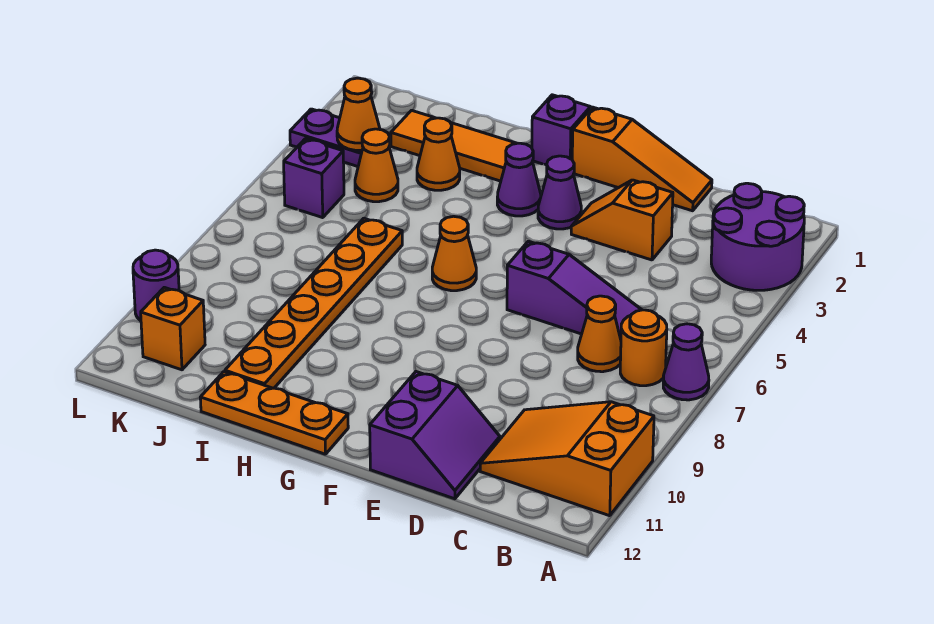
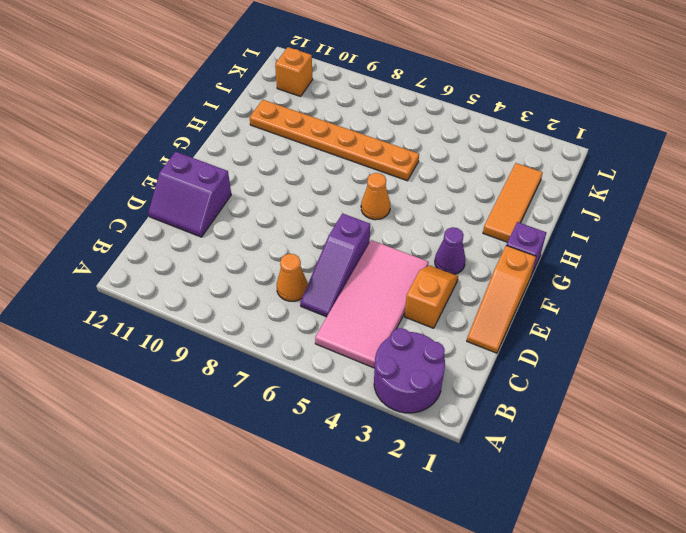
pink tile B4:E5 level 1 -> none
none -> purple cone A7 level 1
none -> orange slope A10:C11 level 1 top A
none -> orange round brick B7 level 1

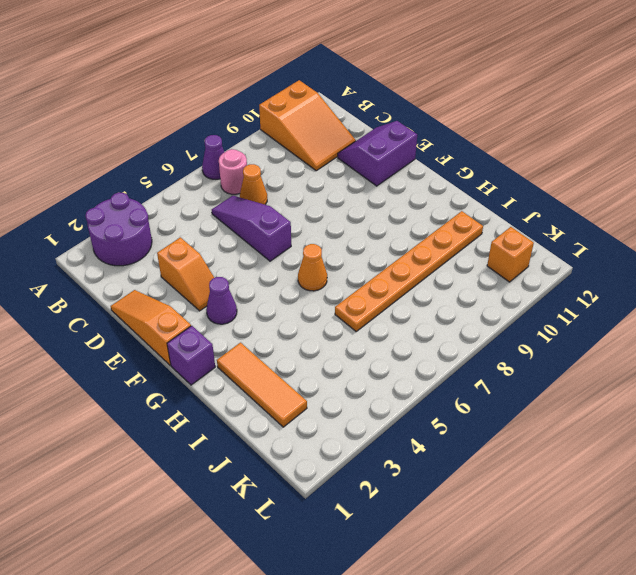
pink round brick B7 level 1 -> orange round brick B7 level 1
none -> purple cone G3 level 1
none -> orange plate G12:I12 level 1
none -> orange cone I3 level 1

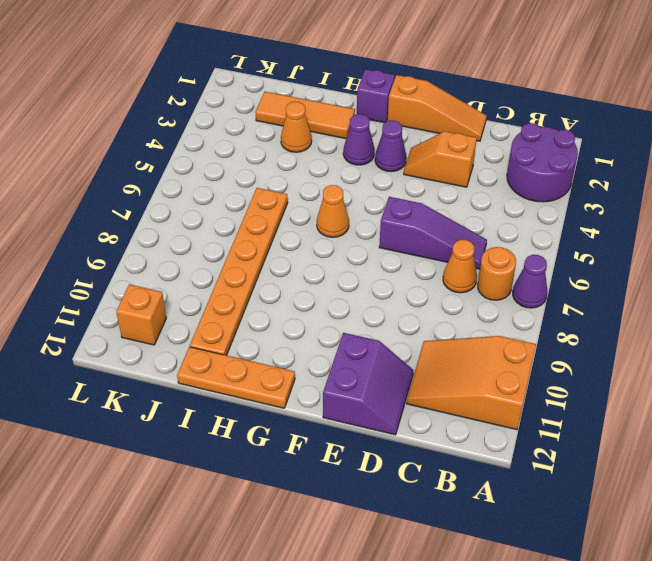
none -> orange cone J4 level 1
none -> purple plate K3:L3 level 1
none -> purple brick K5 level 1

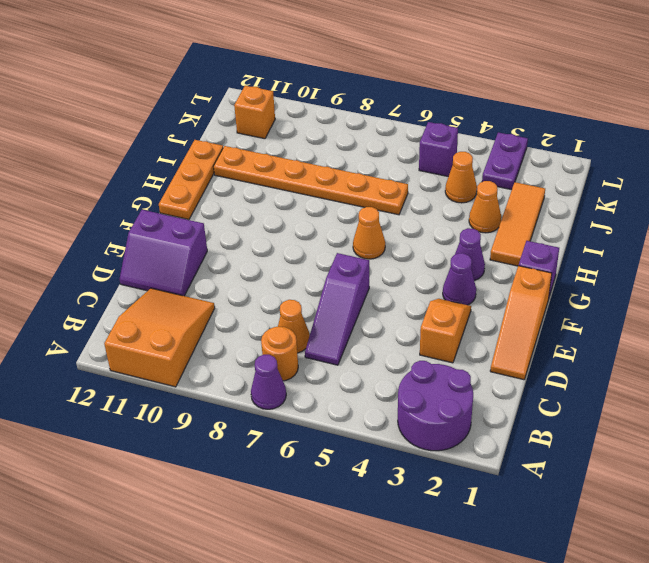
none -> purple round brick L10 level 1
none -> orange cone K3 level 2

